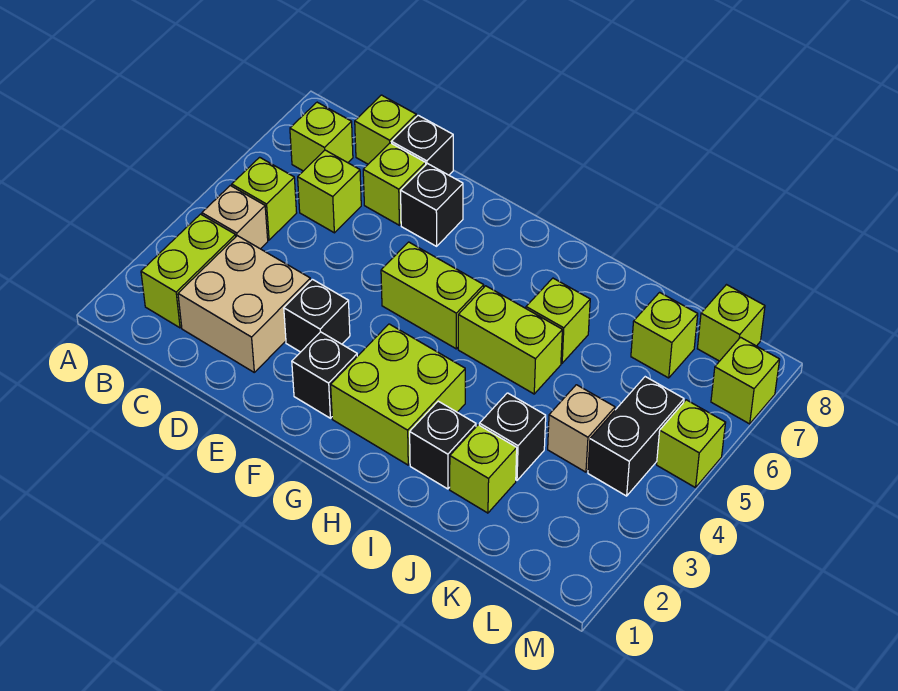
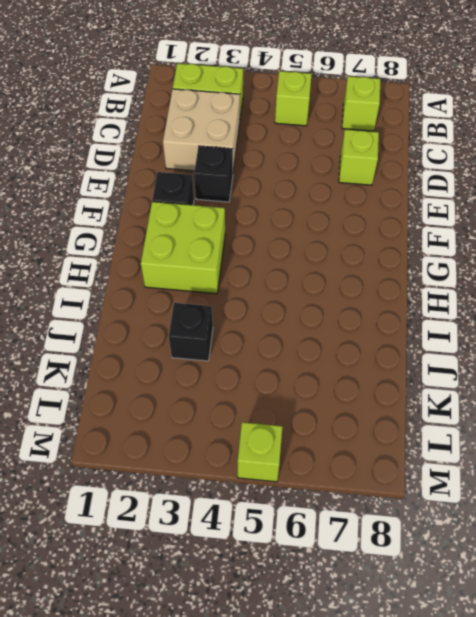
none -> tan brick B4 level 1
none -> lime brick C6 level 1
none -> lime brick C8 level 1

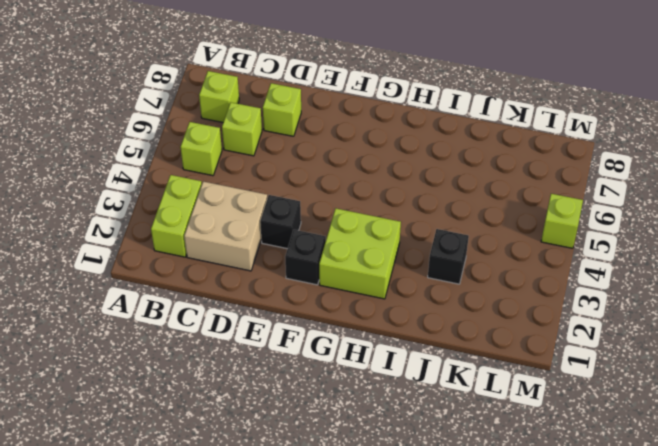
none -> tan brick B4 level 1
none -> lime brick C8 level 1
none -> black brick D8 level 1

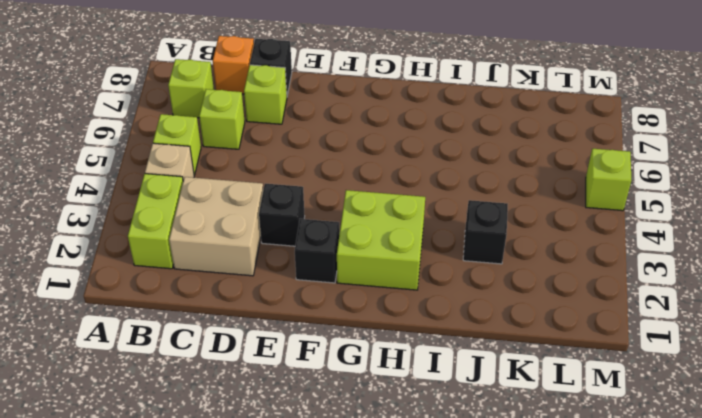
orange brick C8 level 1 -> lime brick C8 level 1
none -> black brick E7 level 1
none -> lime brick F5:G5 level 1
none -> lime brick H5:I5 level 1

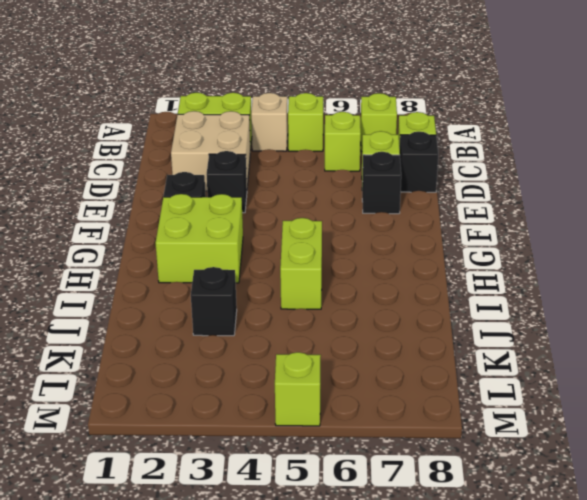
none -> lime brick F5:G5 level 1
none -> black brick I2 level 1
none -> lime brick I6 level 1

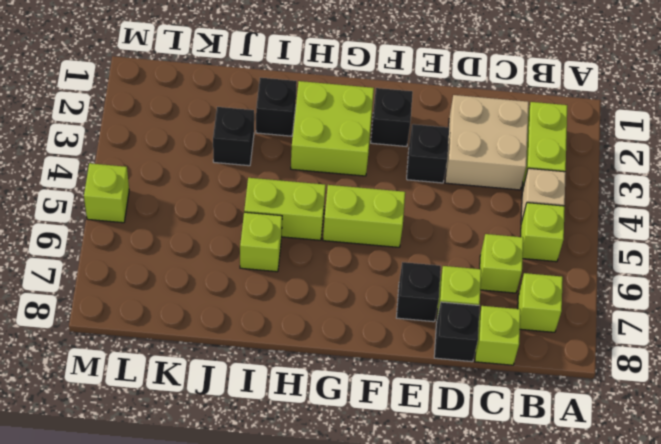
none -> lime brick J2 level 1
none -> tan brick K4 level 1
none -> lime brick K7 level 1

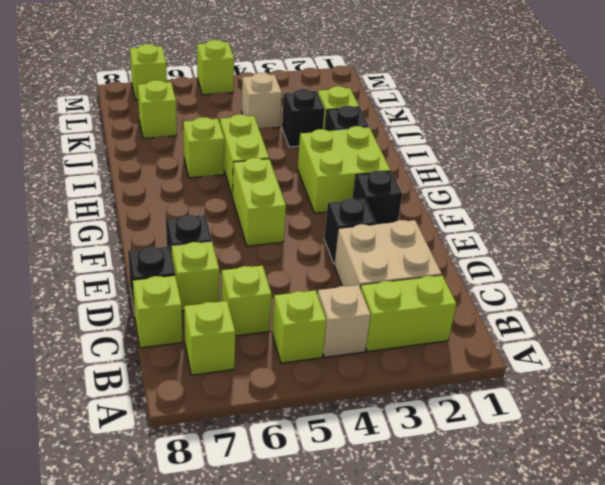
none -> black brick L4:L5 level 1
none -> lime brick L8 level 1

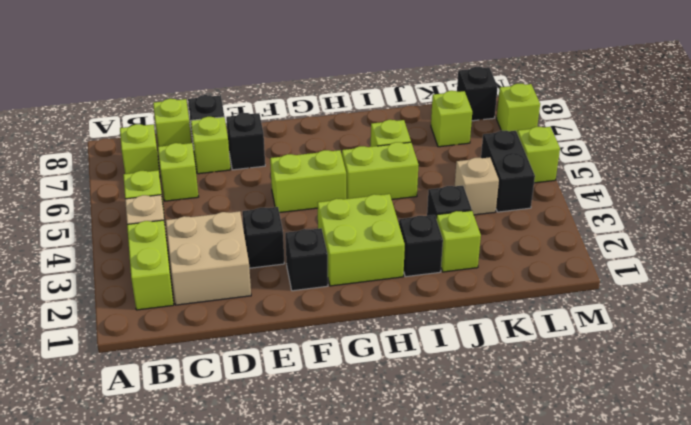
black brick L8 level 1 -> lime brick L8 level 1

